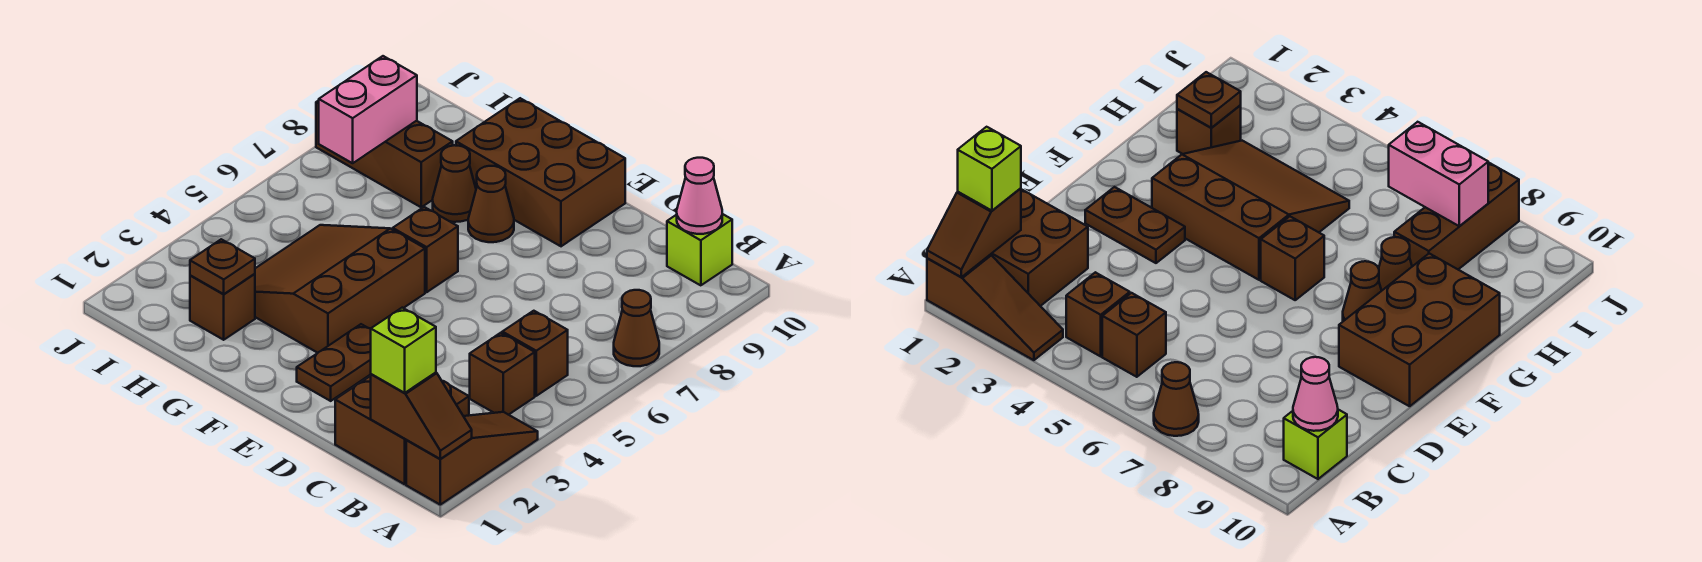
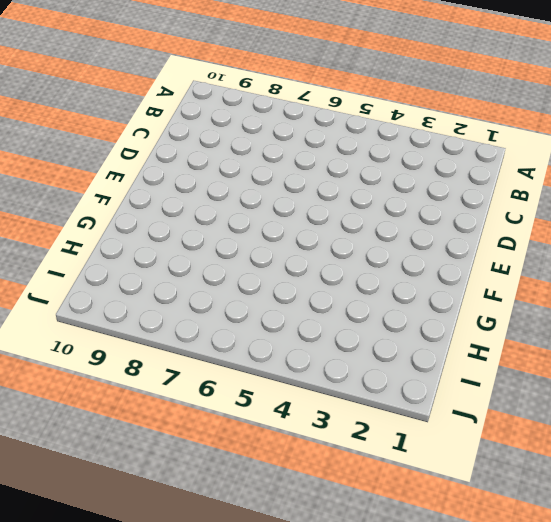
none -> brown slope A1:A3 level 1 top 1
none -> brown cone A7 level 1
none -> brown brick B1:C2 level 1

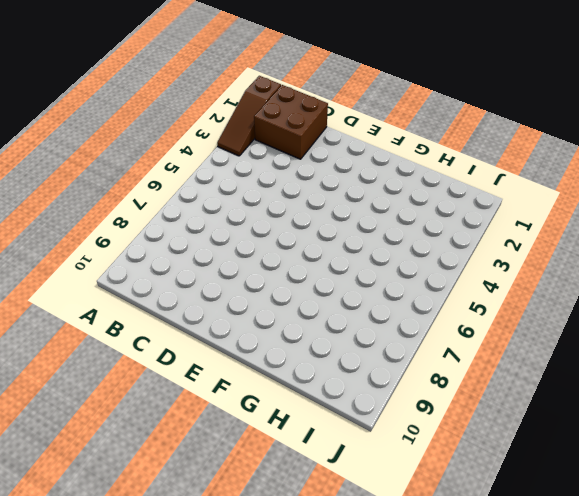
none -> brown cone A7 level 1
none -> brown brick B4 level 1
none -> brown brick B5 level 1

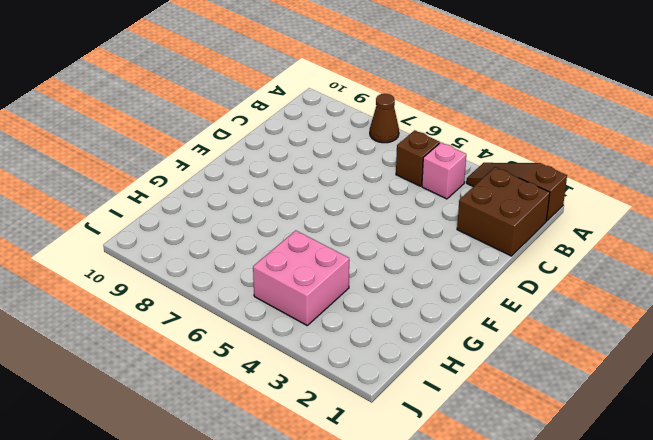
pink brick B4 level 1 -> brown brick B4 level 1
pink brick H4:I5 level 1 -> brown slope F3:H5 level 1 top F
none -> lime brick B10 level 1
none -> brown plate E2:E3 level 1
none -> brown brick E9:G10 level 1

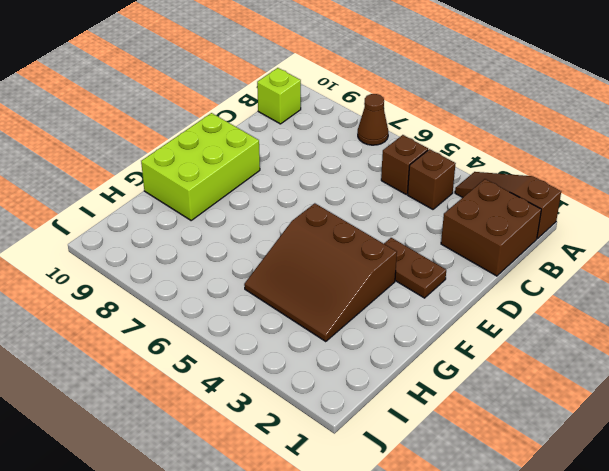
lime brick E9:G10 level 1 -> brown brick E9:G10 level 1
none -> brown brick F6 level 1
none -> brown cone F8 level 1
none -> brown cone G8 level 1

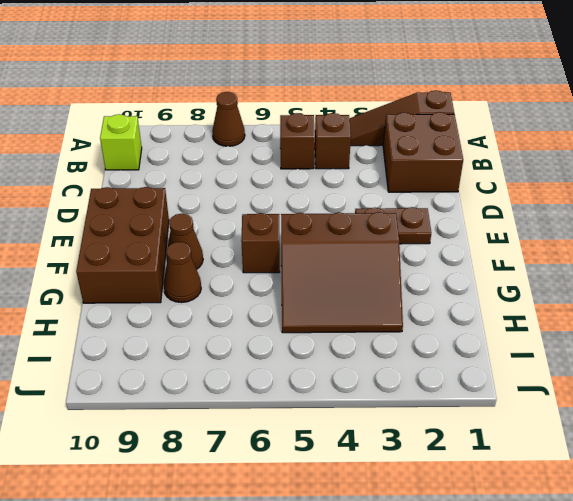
none -> brown brick H2 level 1
none -> brown brick H8:J8 level 1
none -> brown slope A1:B1 level 2 top B

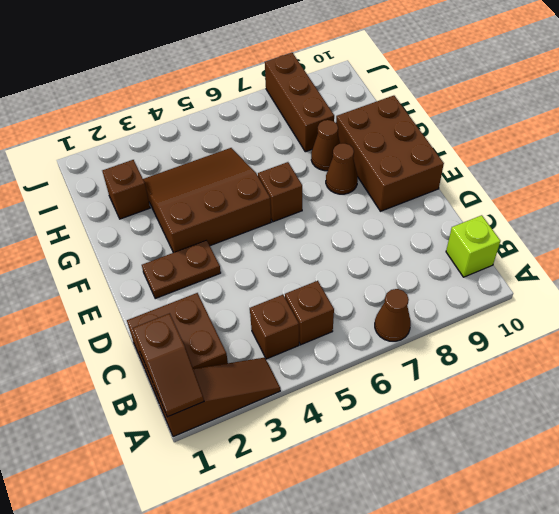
none -> pink cone B10 level 2
none -> brown plate H2 level 2
none -> pink brick I7:I8 level 2

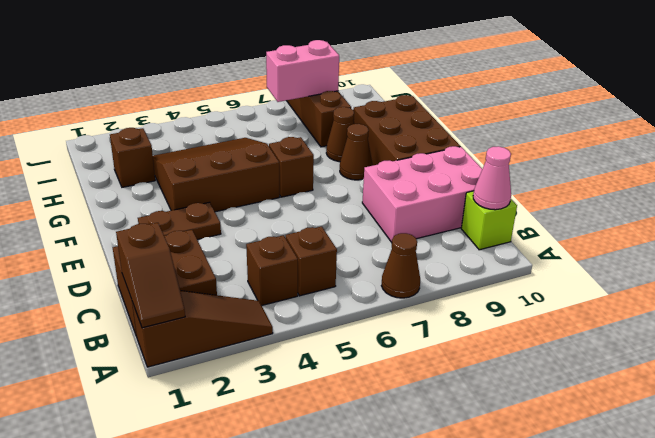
pink brick C8:D10 level 1 -> none
none -> brown plate H2 level 2
none -> lime brick B1 level 3

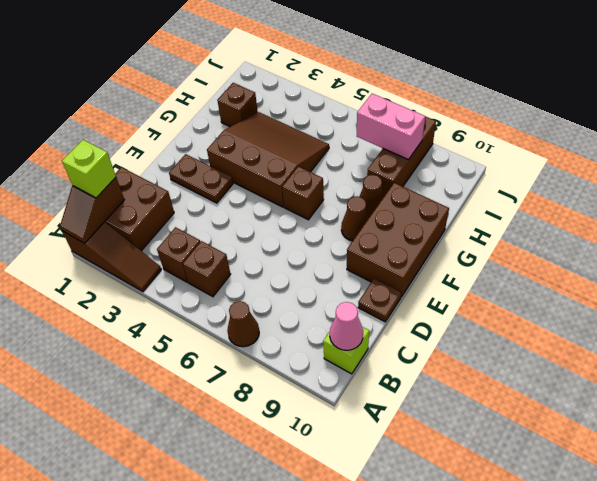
brown plate D10 level 1 -> brown plate H2 level 2

